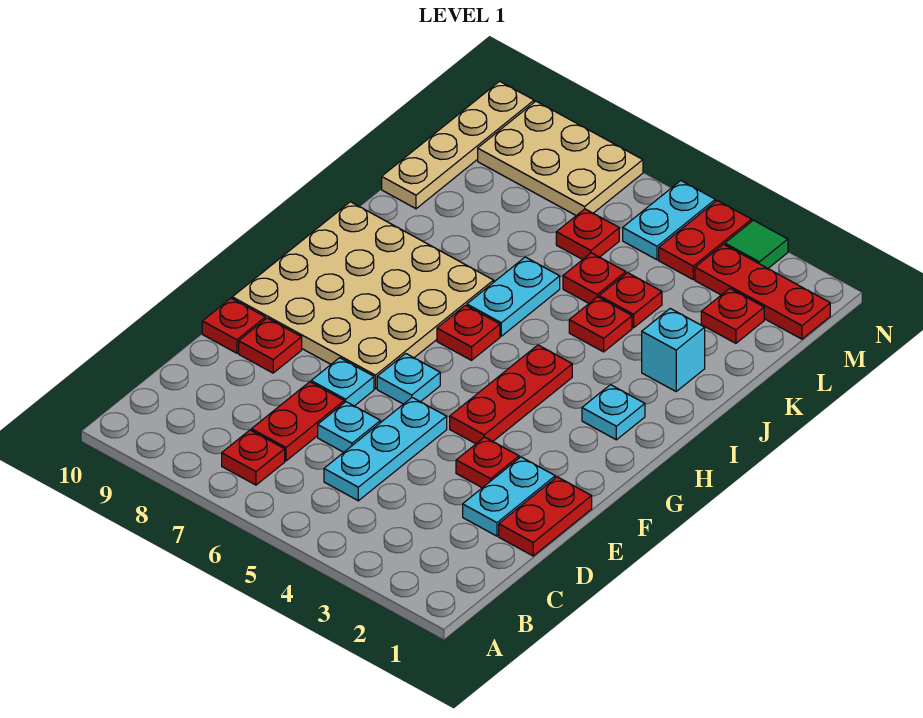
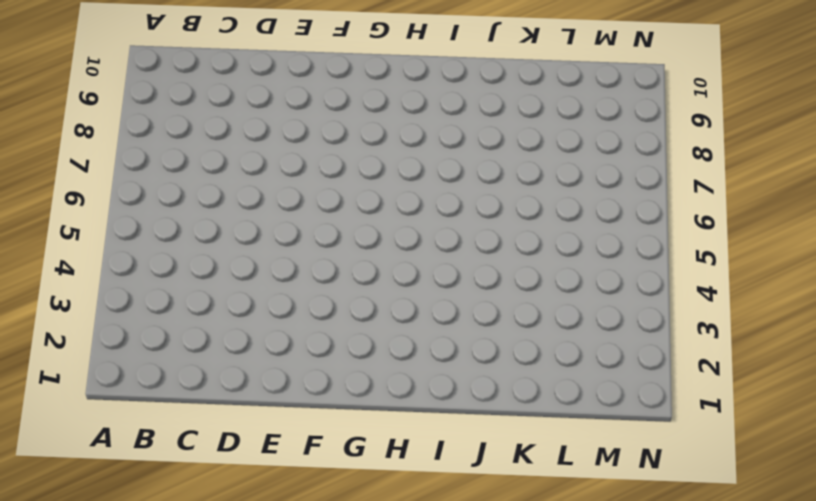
none -> red plate B7 level 1
none -> cyan plate C5:E5 level 1
none -> red plate C7:D7 level 1

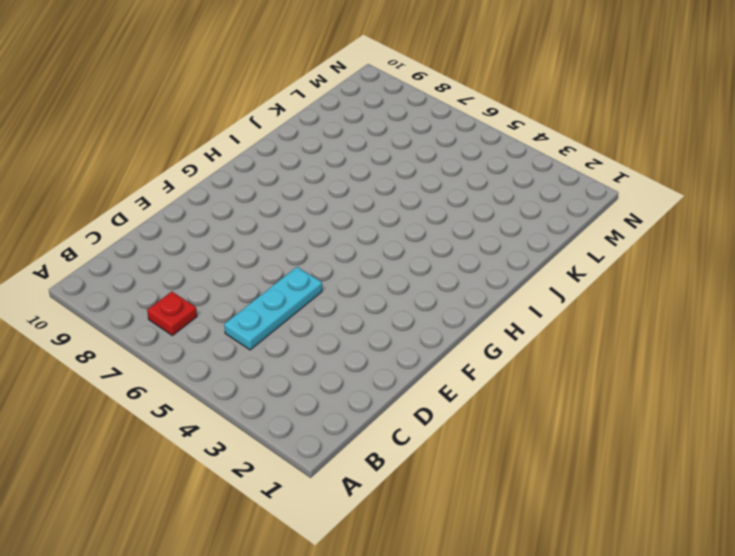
none -> red plate C7:D7 level 1
none -> red plate D1:E1 level 1
none -> cyan plate D2:E2 level 1

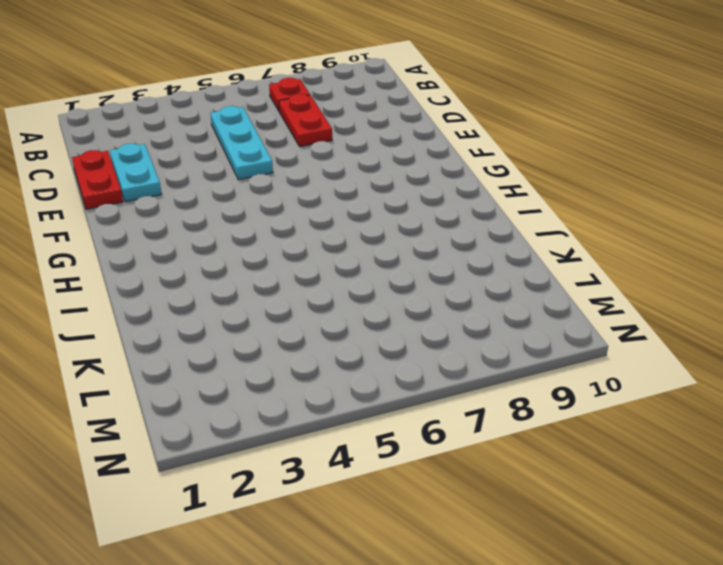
none -> cyan plate D6 level 1
none -> red plate E3 level 1
none -> cyan plate E7 level 1

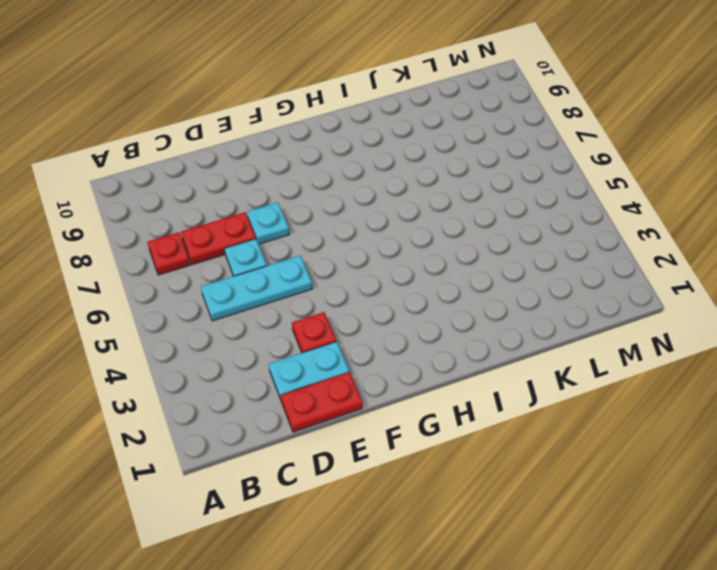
none -> red plate E9 level 1
none -> red plate E10 level 1
none -> red plate F4:H4 level 1

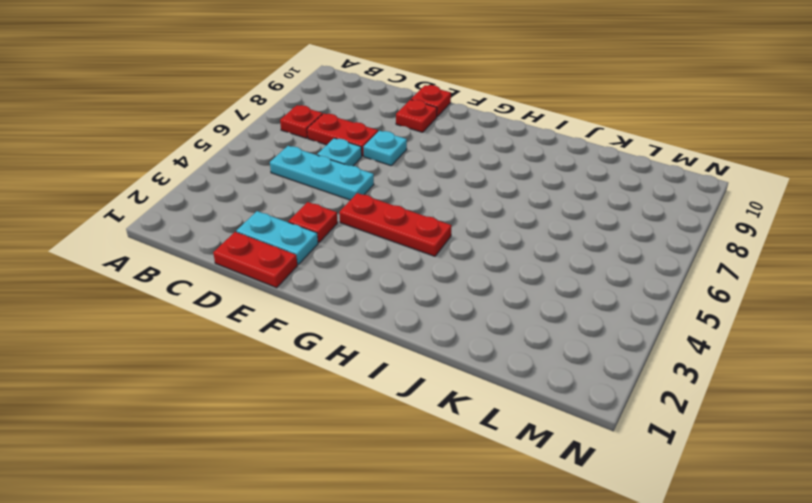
none -> cyan plate F6 level 1
none -> tan plate F7:I10 level 1
none -> cyan plate H2 level 1

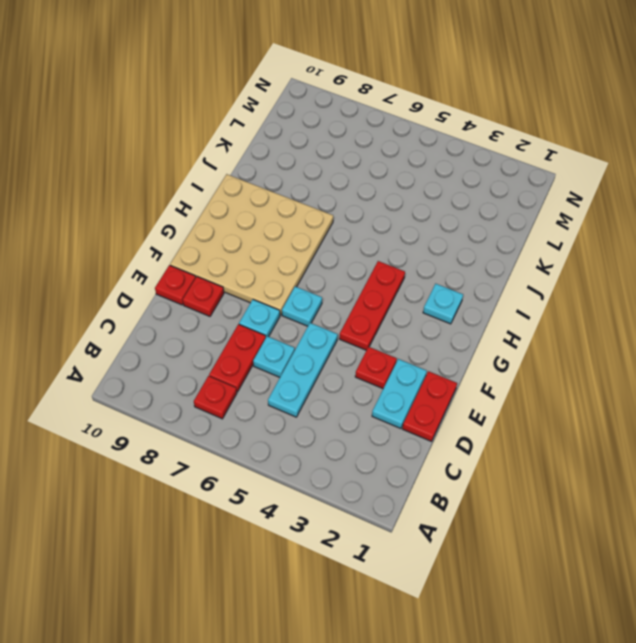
none -> red plate H6 level 1
none -> cyan plate I6:J6 level 1
none -> cyan brick J2 level 1

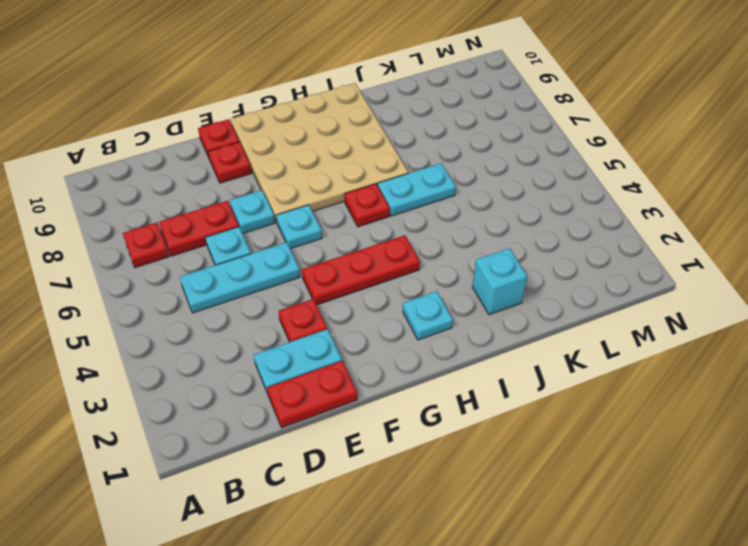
none -> red plate J4 level 1
none -> red plate K4 level 1
none -> red plate K5 level 1

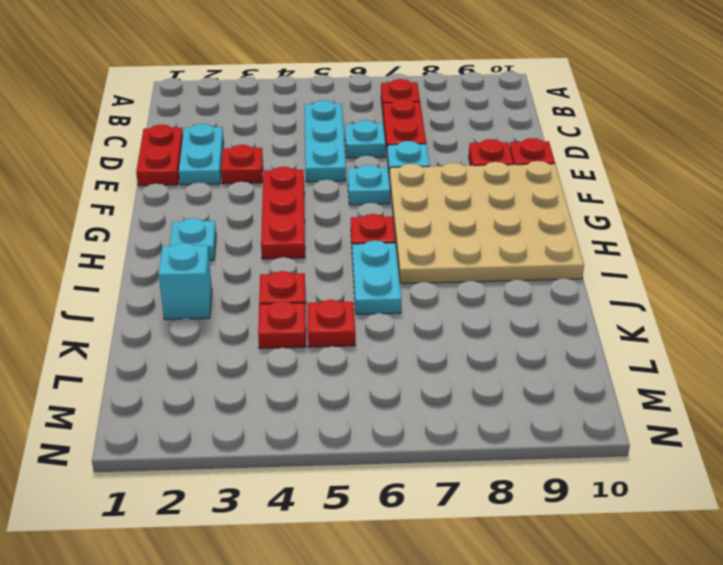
none -> tan plate K10:N10 level 1
none -> red plate L2 level 1
none -> red plate L6 level 1

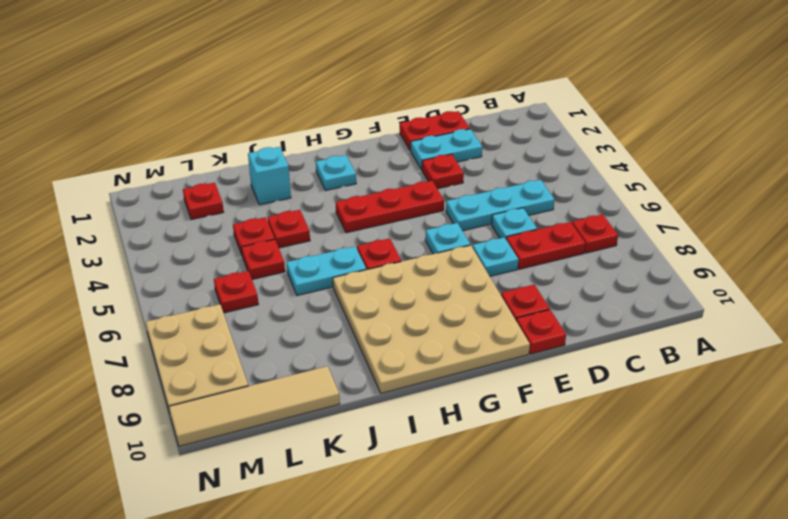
tan tile K10:N10 level 1 -> tan plate K10:N10 level 1
none -> red plate M1:M3 level 1
none -> red plate M4:N4 level 1
none -> cyan plate M5:N5 level 1

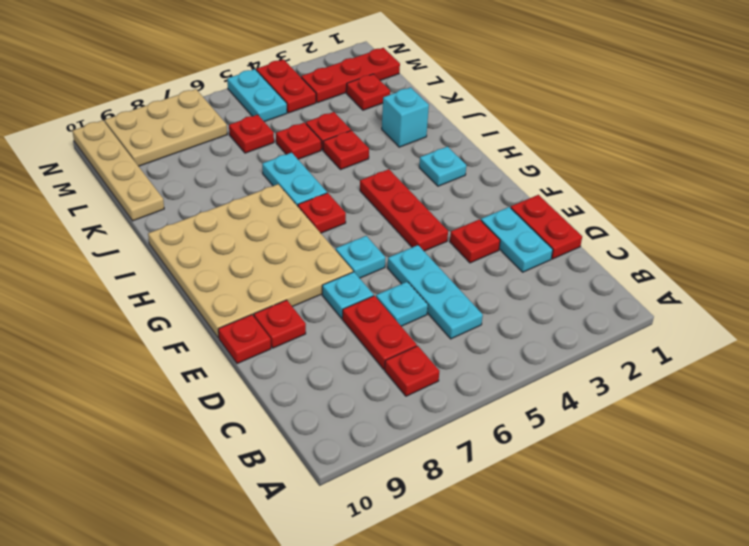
none -> green tile N3 level 1

